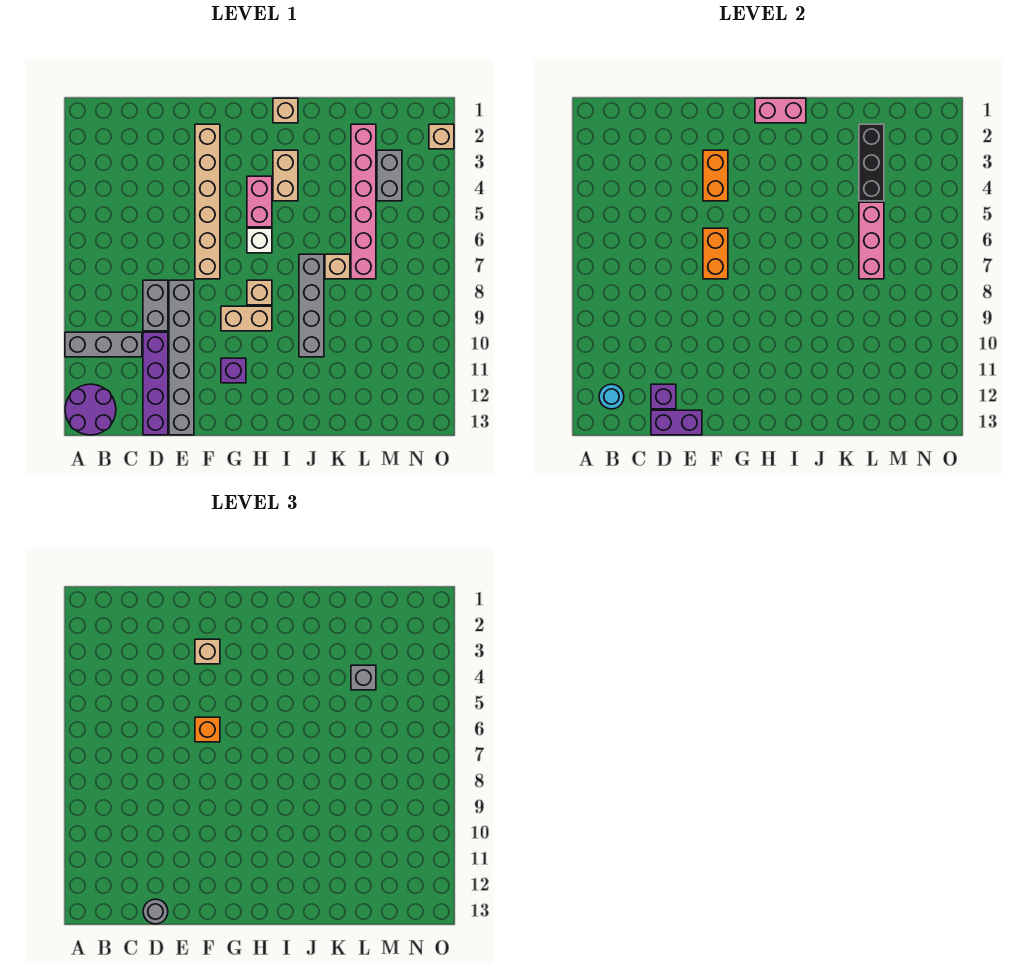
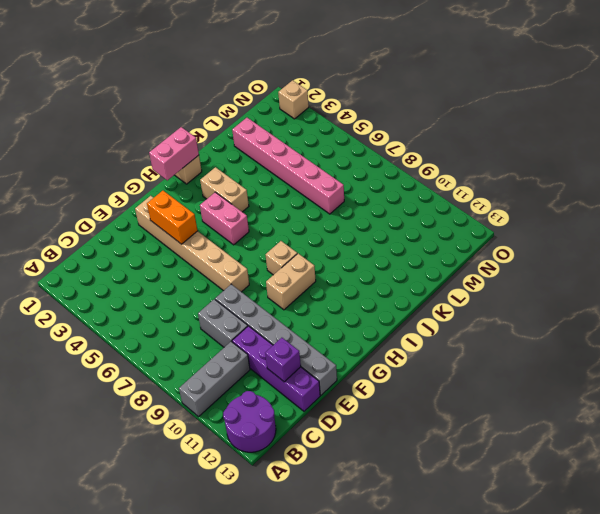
none -> purple brick G11 level 1
none -> white brick H6 level 1
none -> grey brick J7:J10 level 1
none -> tan brick K7 level 1

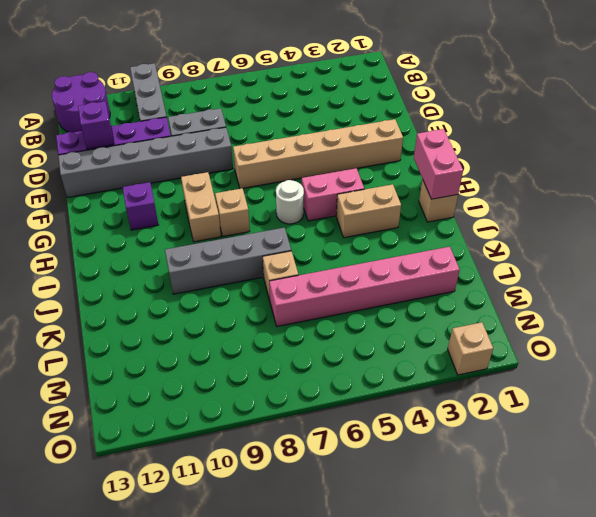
white round brick H6 level 1 -> white brick H6 level 1
none -> grey brick M3:M4 level 1
none -> cyan round brick B12 level 2
none -> purple brick D13:E13 level 2
none -> orange brick F3:F4 level 2

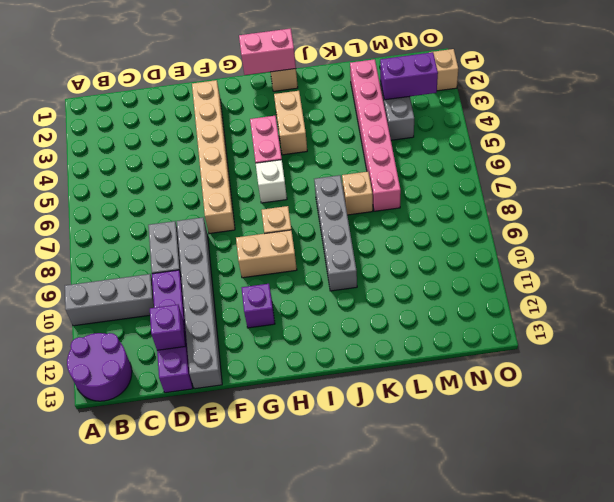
purple brick M3:N3 level 2 -> purple brick D13:E13 level 2
none -> cyan round brick B12 level 2
none -> orange brick F3:F4 level 2
none -> orange brick F6:F7 level 2
none -> black brick L2:L4 level 2

